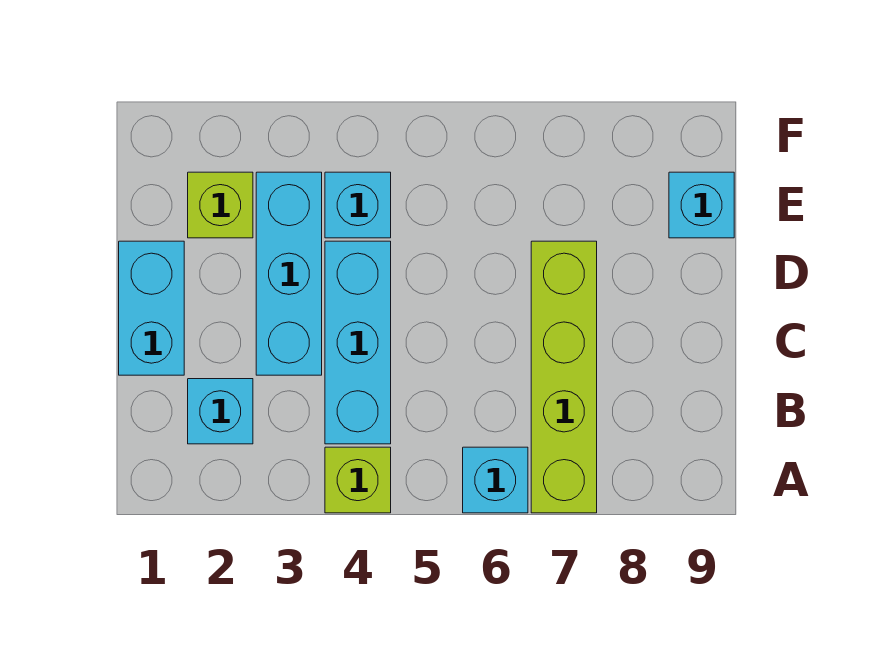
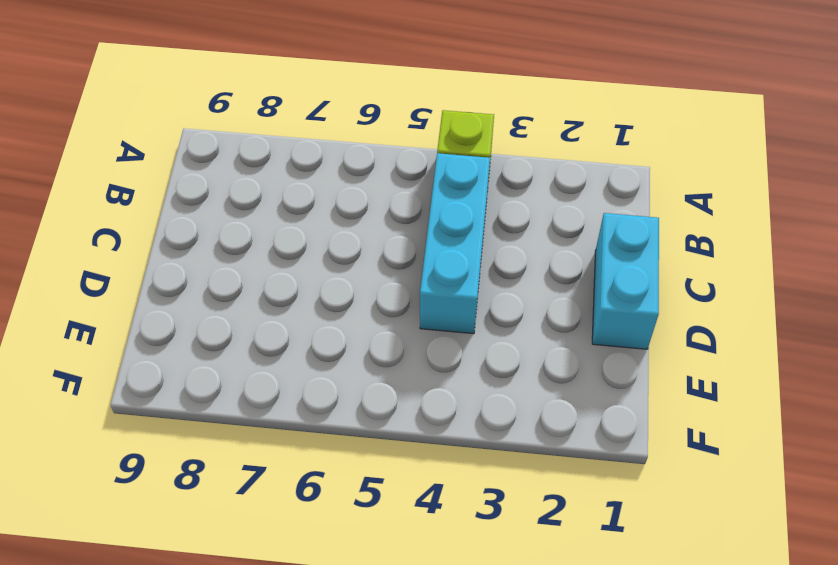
none -> cyan brick A6 level 1
none -> lime brick A7:D7 level 1

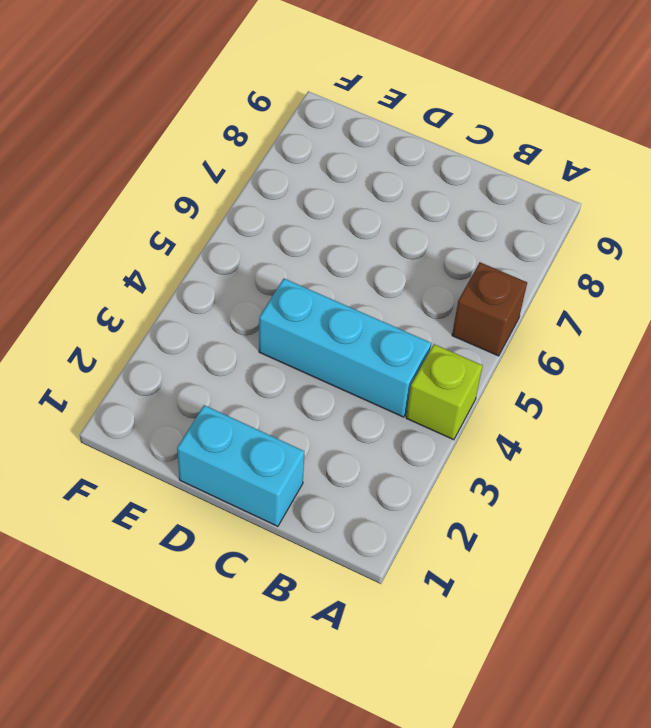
brown brick A6 level 1 -> cyan brick A6 level 1
none -> lime brick A7:D7 level 1
none -> cyan brick B2 level 1

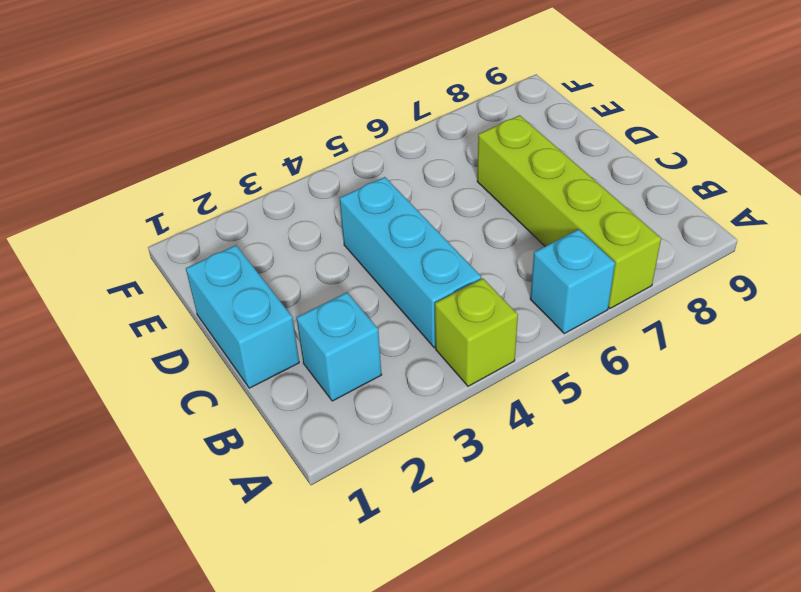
none -> cyan brick C3:E3 level 1
none -> lime brick E2 level 1

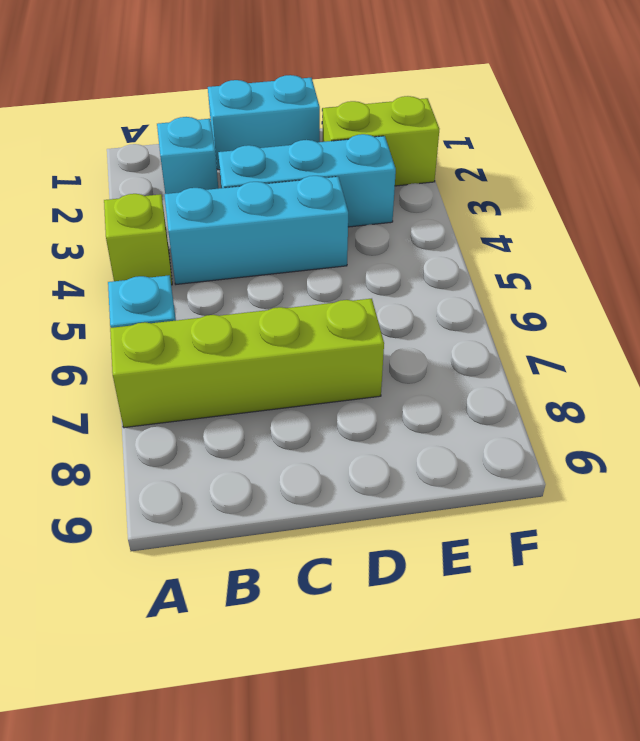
lime brick E2:F2 level 1 -> lime brick E2 level 1
none -> cyan brick E4 level 1
none -> cyan brick E9 level 1

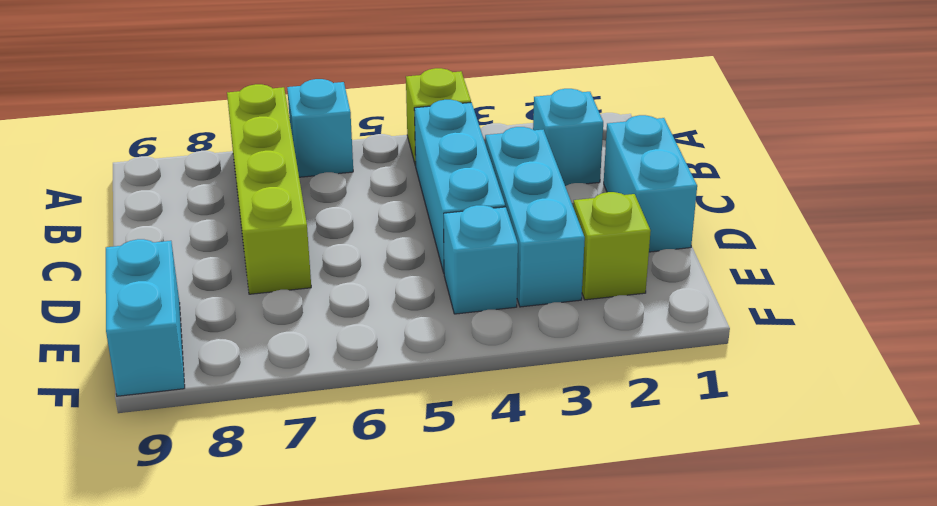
cyan brick E9:F9 level 1 -> cyan brick E9 level 1

